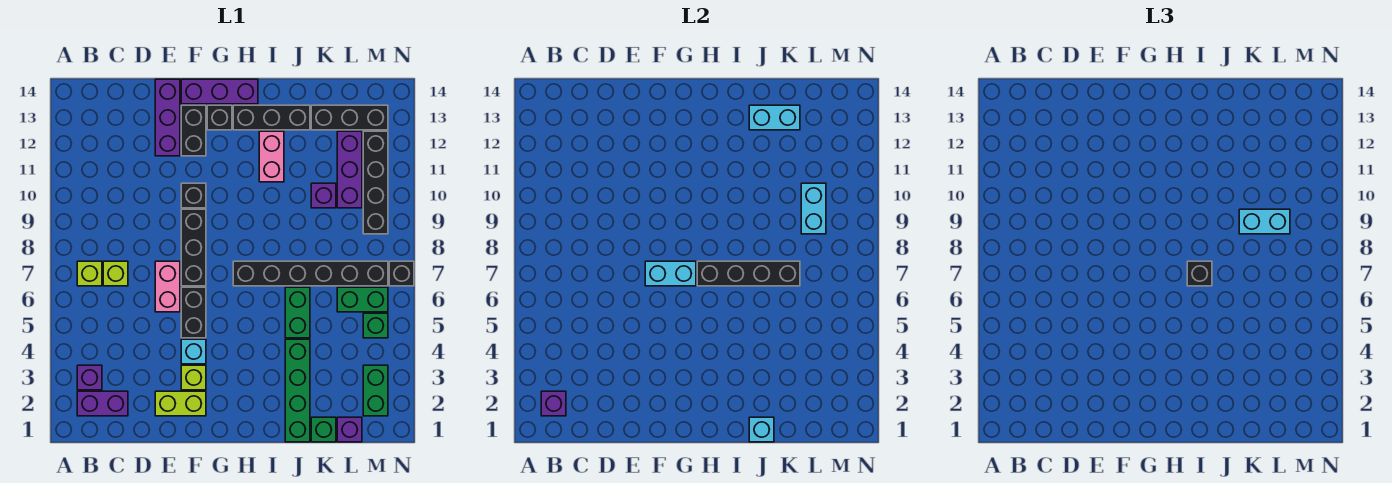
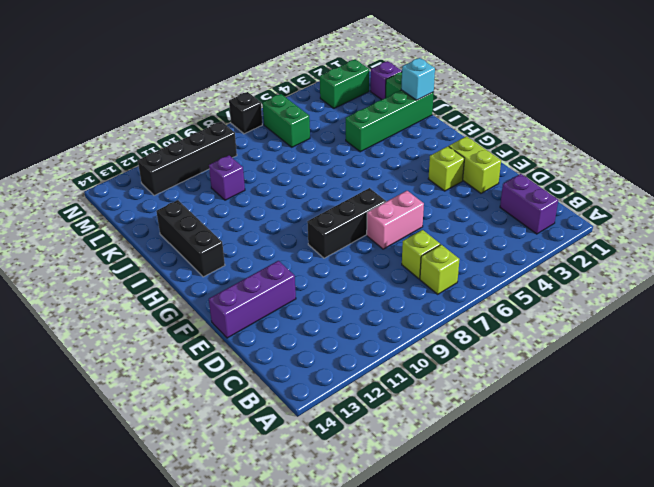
none -> purple brick B3 level 1
none -> cyan brick F4 level 1
none -> black brick F5:F6 level 1
none -> black brick F10 level 1

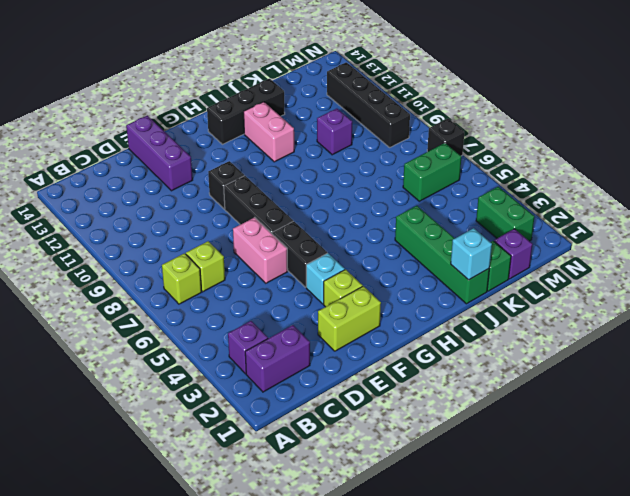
none -> black brick F12:F13 level 1
none -> purple brick F14:H14 level 1
none -> black brick G13 level 1
none -> black brick H7:M7 level 1

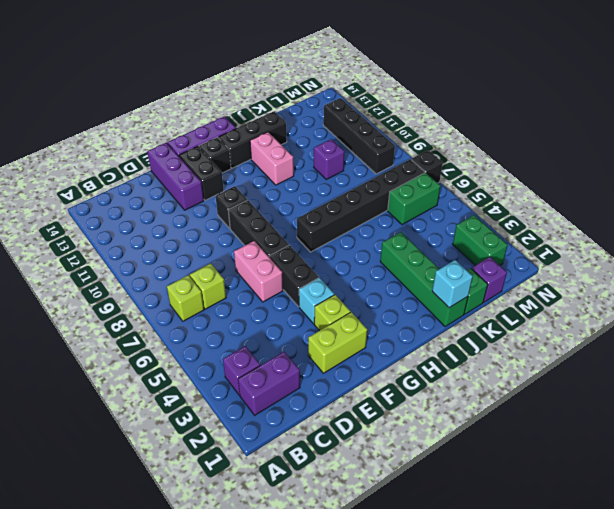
none -> green brick J5:J6 level 1
none -> black brick K13:M13 level 1
none -> purple brick L10:L12 level 1
none -> green brick M5 level 1

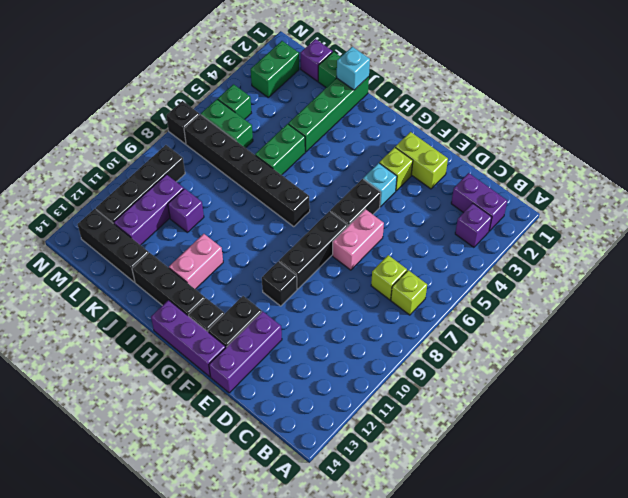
none -> purple brick B2 level 2
none -> cyan brick F7:G7 level 2
none -> black brick H7:K7 level 2
none -> cyan brick J13:K13 level 2

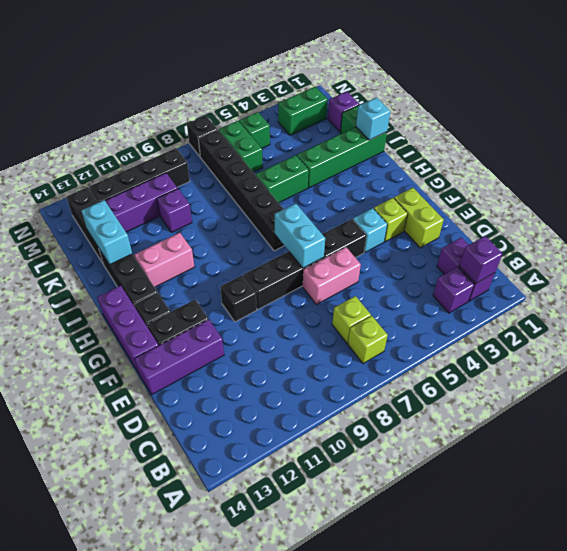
none -> black brick H7:K7 level 2
none -> cyan brick L9:L10 level 2
none -> black brick I7 level 3
none -> cyan brick K9:L9 level 3

